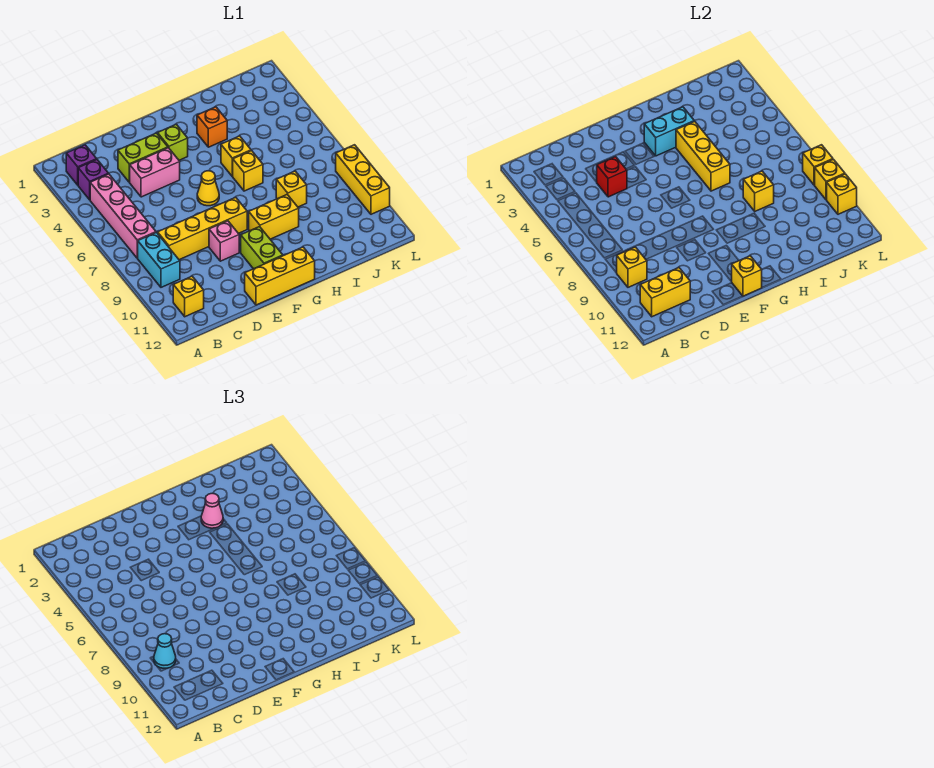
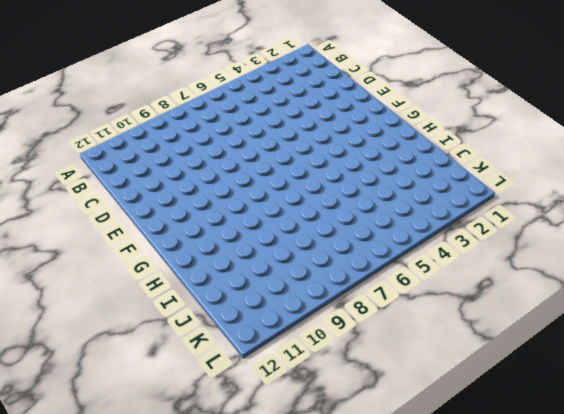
none -> purple brick B2 level 1
none -> purple brick B3 level 1
none -> pink brick B4:B7 level 1
none -> cyan brick B8:B9 level 1

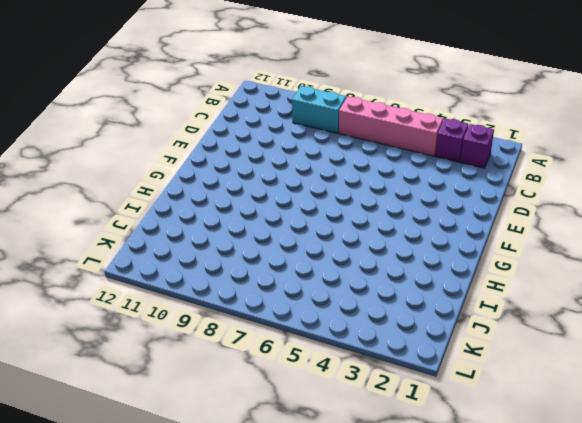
none -> yellow brick B11 level 1
none -> yellow brick C8:F8 level 1
none -> lime brick D3:E3 level 1
none -> pink brick D4:E4 level 1

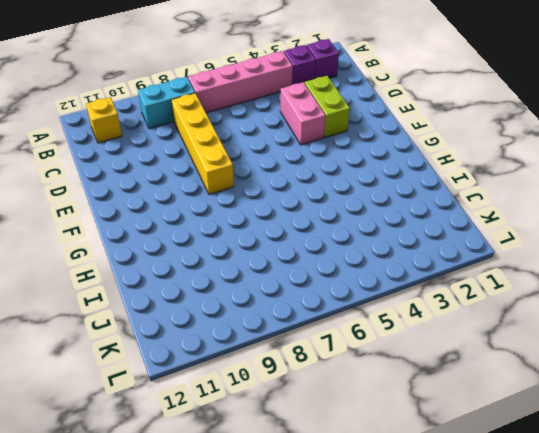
none -> pink brick E9 level 1
none -> yellow brick E12:G12 level 1
none -> lime brick F3 level 1
none -> yellow cone F6 level 1

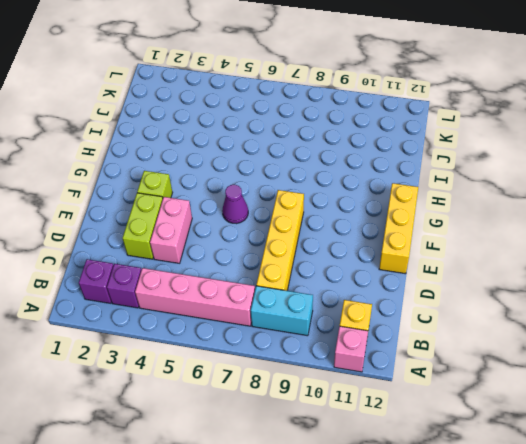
pink brick A11 level 1 -> pink brick E9 level 1
purple cone F6 level 1 -> yellow cone F6 level 1
none -> lime brick F10:F11 level 1
none -> yellow brick G9:H9 level 1
none -> orange brick H3 level 1
none -> yellow brick H5 level 1

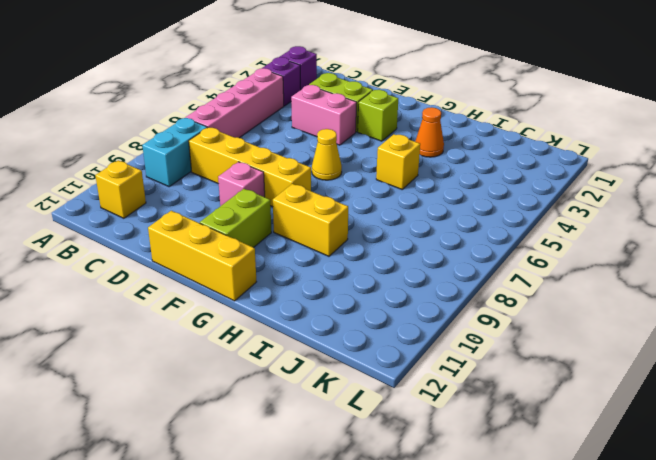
orange cone H3 level 1 -> orange brick H3 level 1
none -> yellow brick H6 level 1
none -> yellow brick I8 level 1
none -> yellow brick L8:L10 level 1
none -> yellow brick B9 level 2

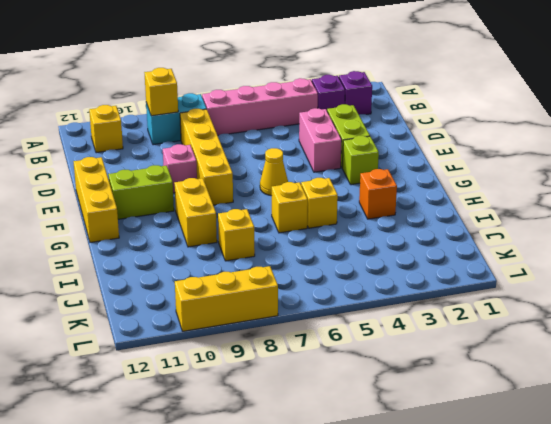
none -> yellow brick B11:C11 level 2
none -> red brick D4 level 2
none -> yellow brick F12 level 2
none -> cyan brick G3:H3 level 2

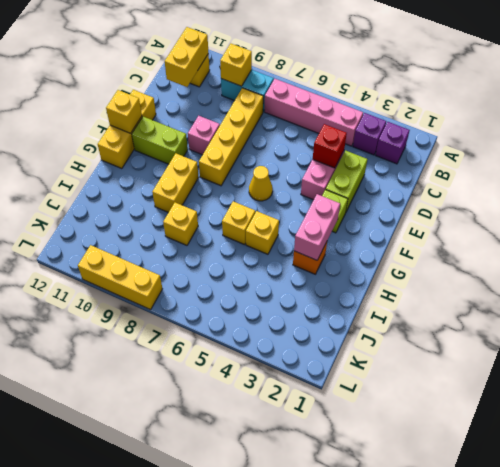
pink brick G3:H3 level 2 -> cyan brick G3:H3 level 2
none -> yellow brick H4:H6 level 2
none -> yellow brick I8 level 2
none -> yellow brick L8 level 2
none -> yellow brick L9 level 2

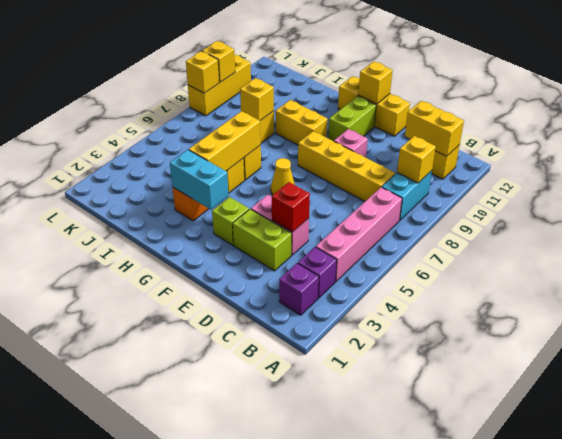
none -> yellow brick L10 level 2
none -> cyan cone B9 level 3
none -> pink cone H3 level 3

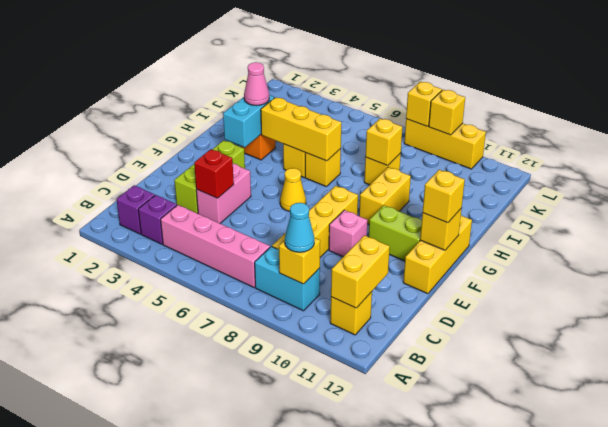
yellow brick F12 level 3 -> yellow brick L10 level 2

